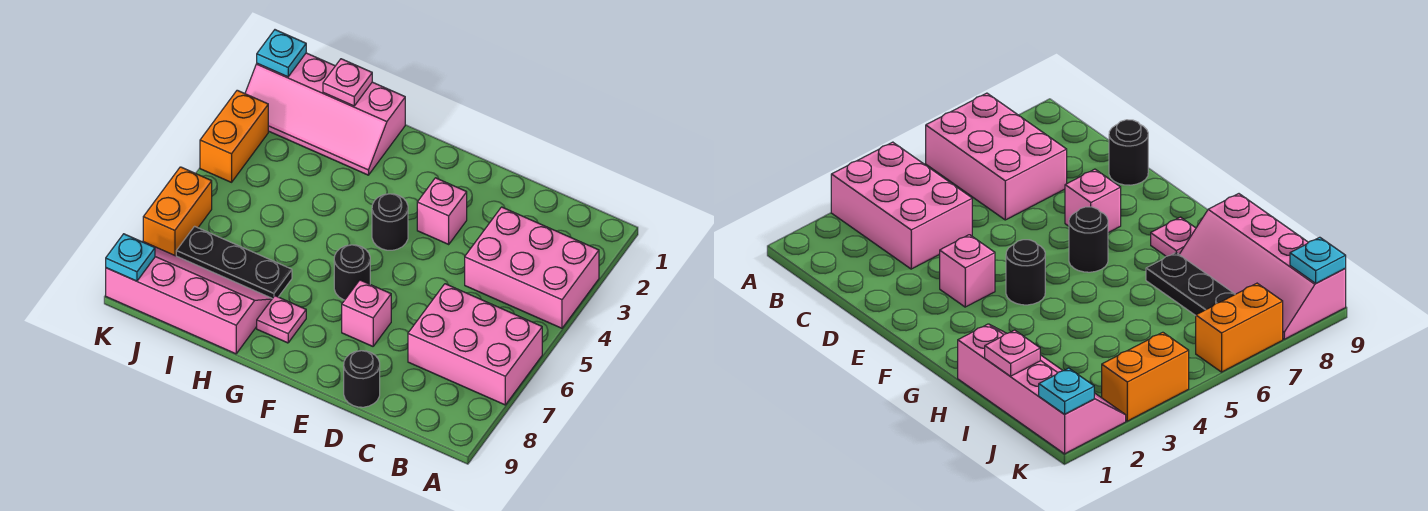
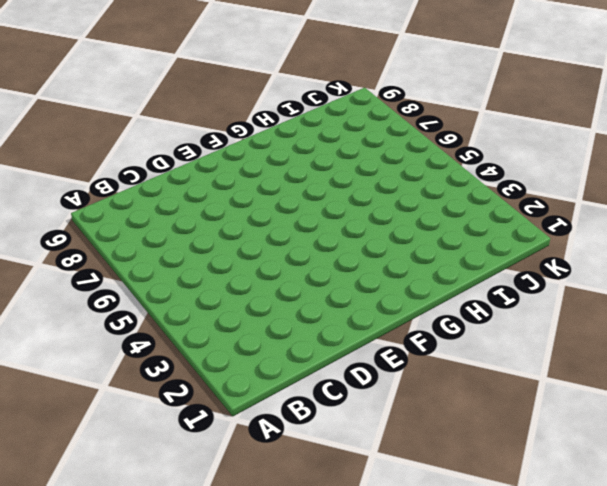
none -> pink brick A3:C4 level 1
none -> pink brick A6:C7 level 1
none -> black round brick D9 level 1

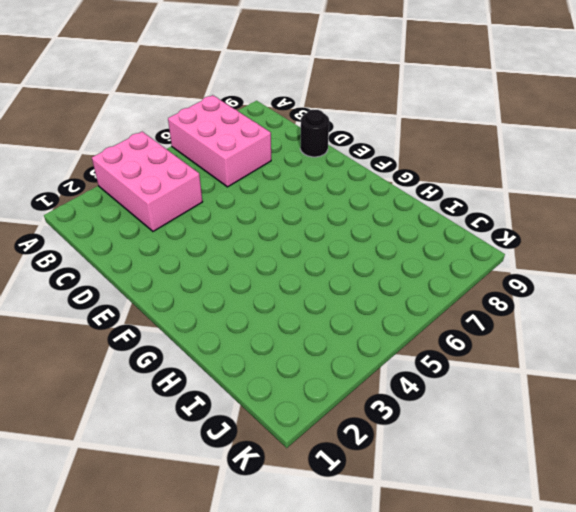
none -> pink brick E3 level 1
none -> pink brick E7 level 1
none -> black round brick F4 level 1

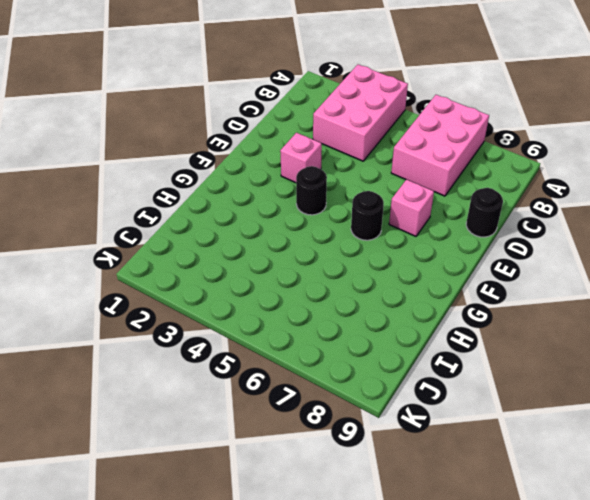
none -> pink plate G8 level 1
none -> pink slope H1:K2 level 1 top 1
none -> black plate H7:J7 level 1

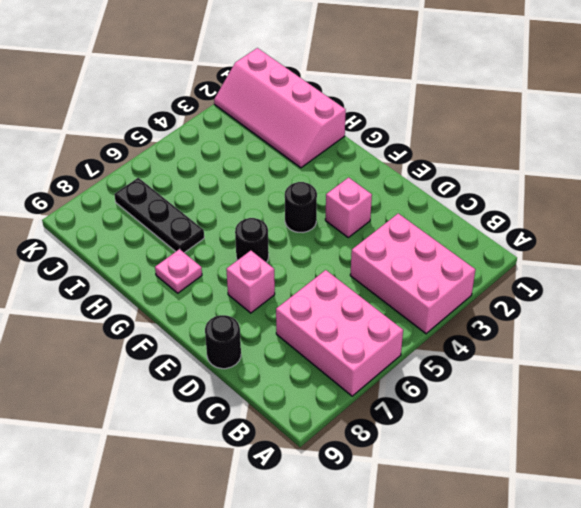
none -> pink slope H8:K9 level 1 top 9
none -> orange brick K3:K4 level 1
none -> orange brick K6:K7 level 1

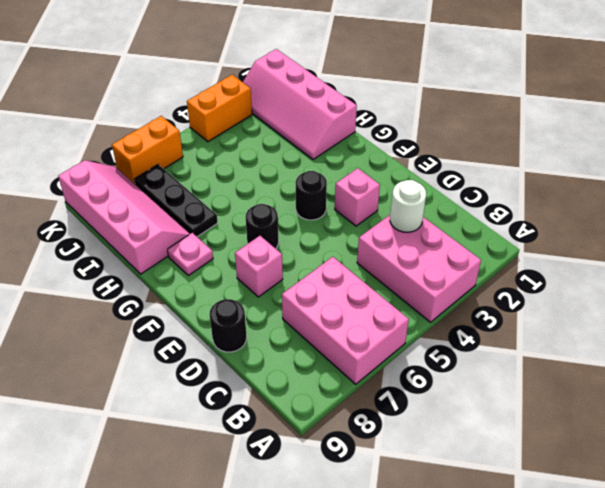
white round brick C3 level 2 -> none
none -> pink plate I1 level 2
none -> cyan plate K1 level 2
none -> cyan plate K9 level 2

